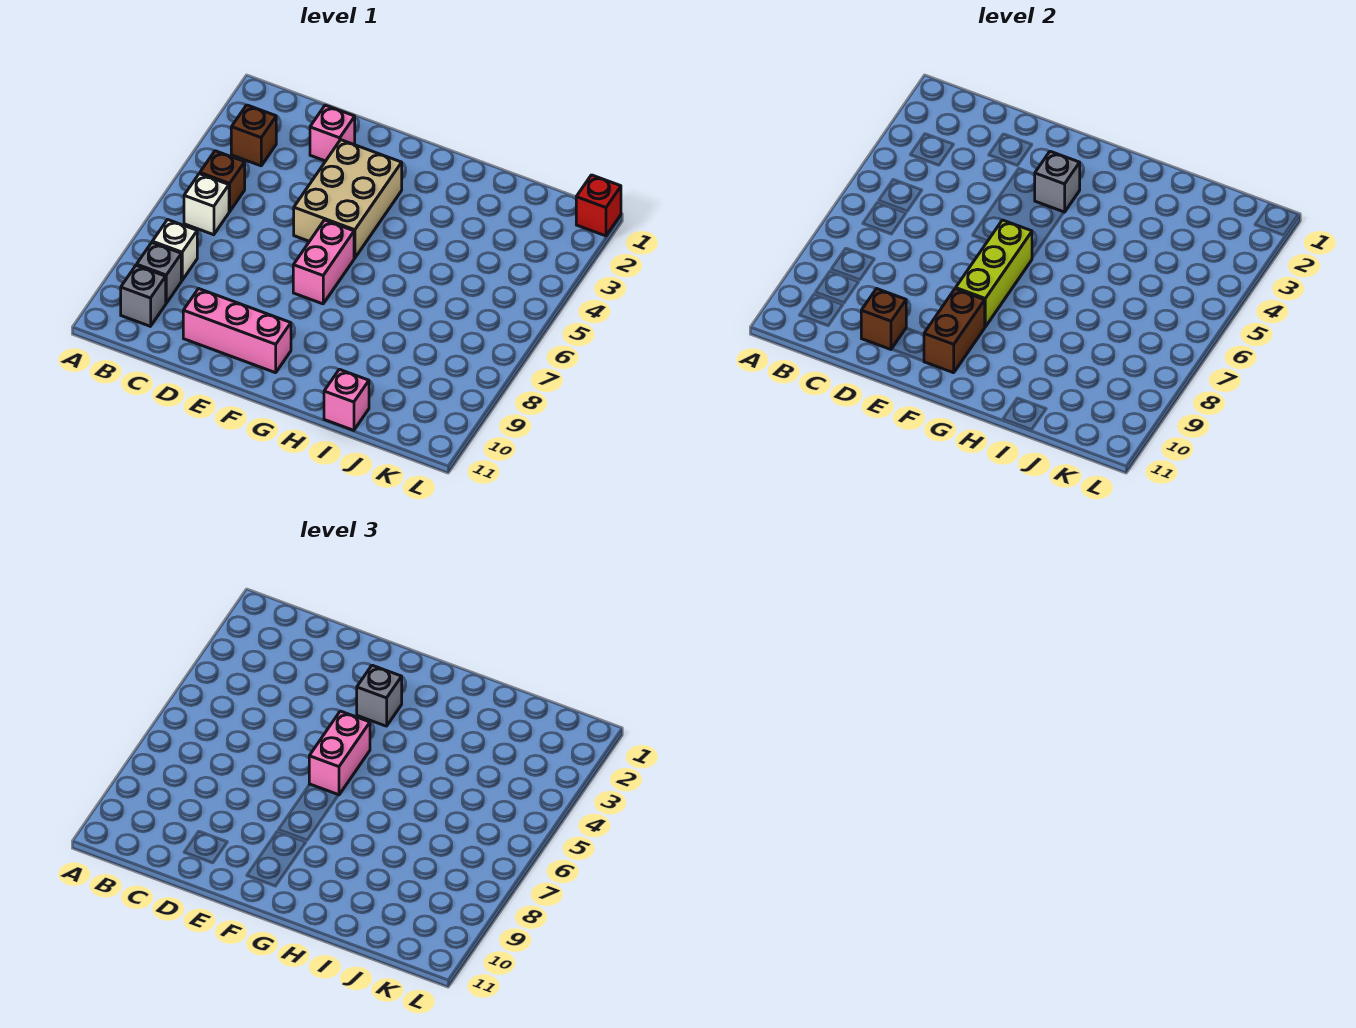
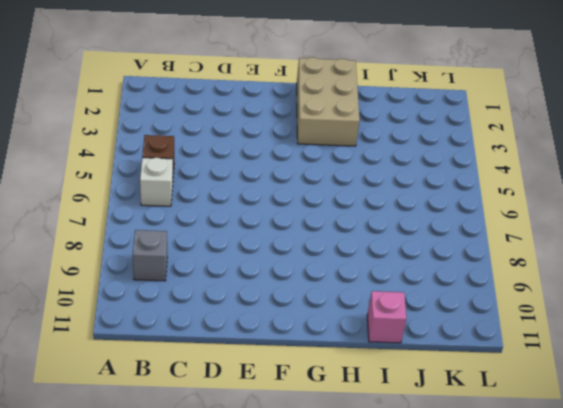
tan brick G1:H3 level 1 -> tan brick E3:F5 level 1
none -> brown brick B3 level 1
none -> white brick B8 level 1
none -> grey brick B10 level 1

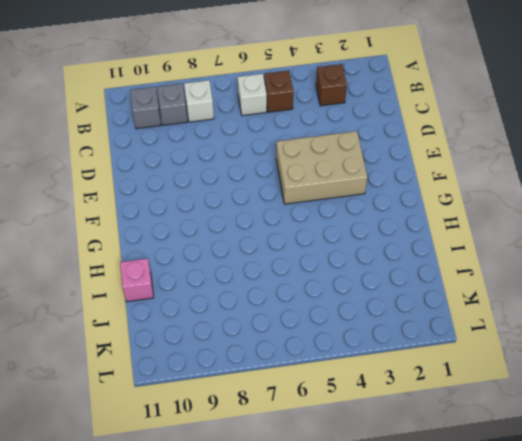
none -> pink brick D2 level 1
none -> pink brick D10:F10 level 1
none -> pink brick F6:F7 level 1

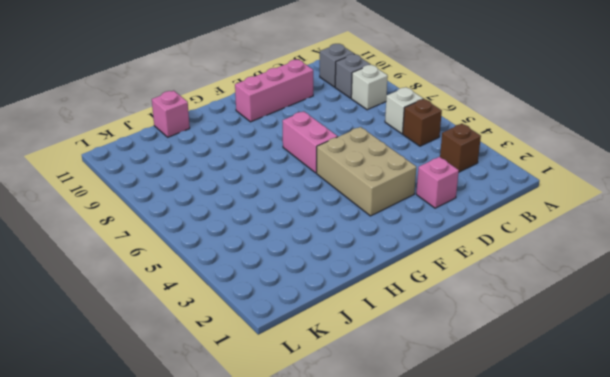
none -> red brick L1 level 1
none -> brown brick D10 level 2
none -> grey brick F3 level 2

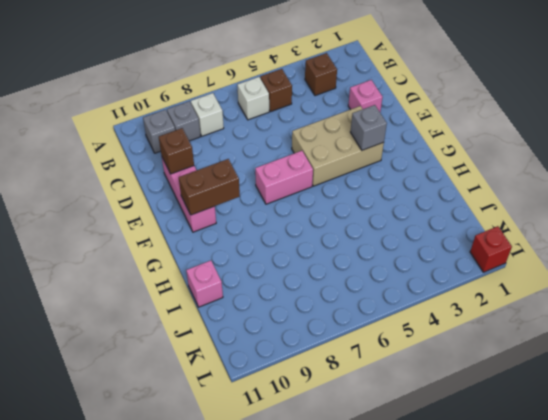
none -> lime brick F6:F8 level 2
none -> grey brick F3 level 3
none -> pink brick F5:F6 level 3

